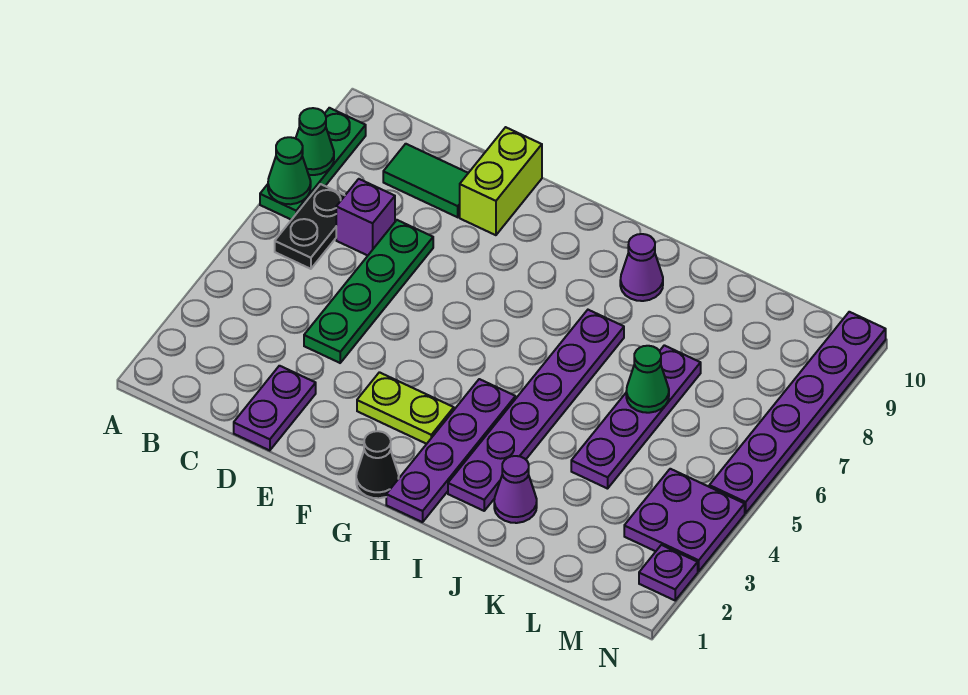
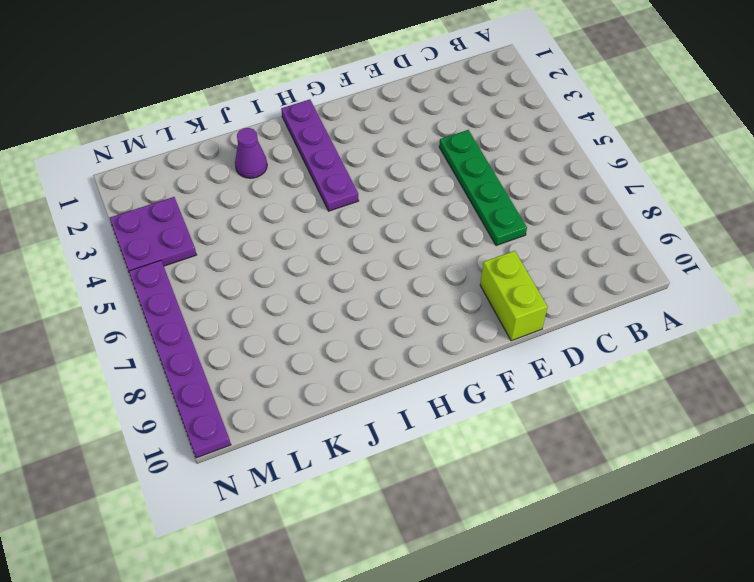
none -> green plate A7:A9 level 1
none -> black plate B6:B7 level 1
none -> purple brick C7 level 1

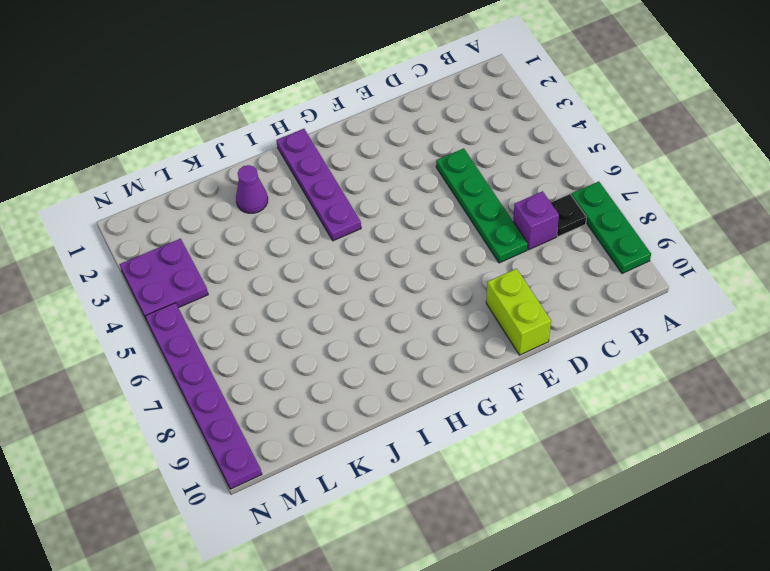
black plate B7 level 1 -> black plate B6:B7 level 1
none -> green tile C9:D9 level 1
none -> purple plate D1:D2 level 1
none -> lime plate F3:G3 level 1

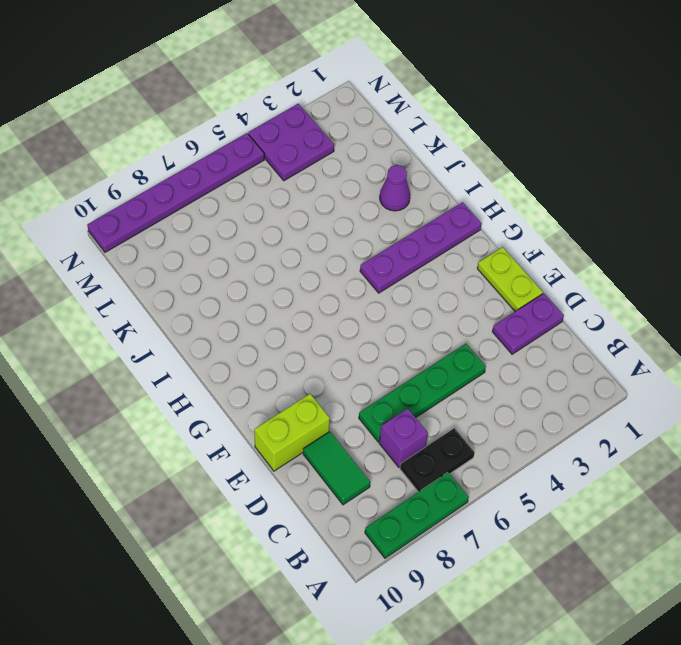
lime plate E1:F1 level 1 -> lime plate F3:G3 level 1
none -> black cone G1 level 1
none -> purple plate I2:I7 level 1
none -> purple cone I9 level 1

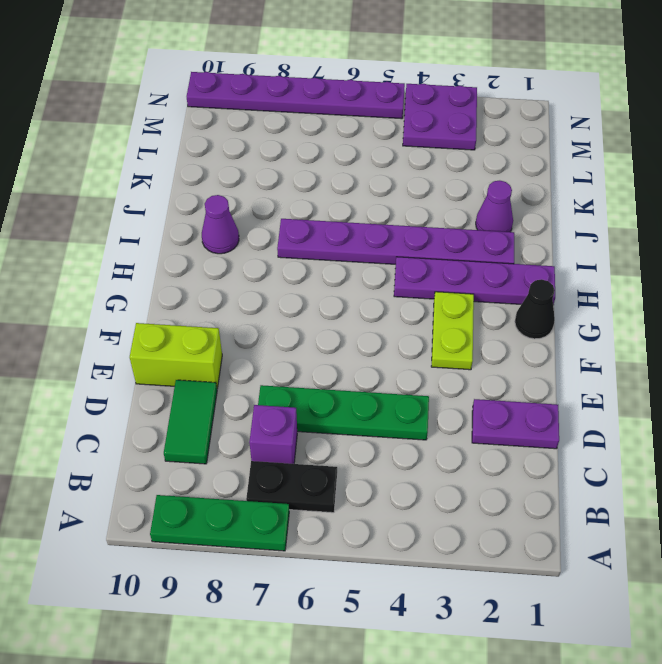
none -> purple plate K4:K7 level 1
none -> purple plate N2 level 1
none -> green cone A7 level 2

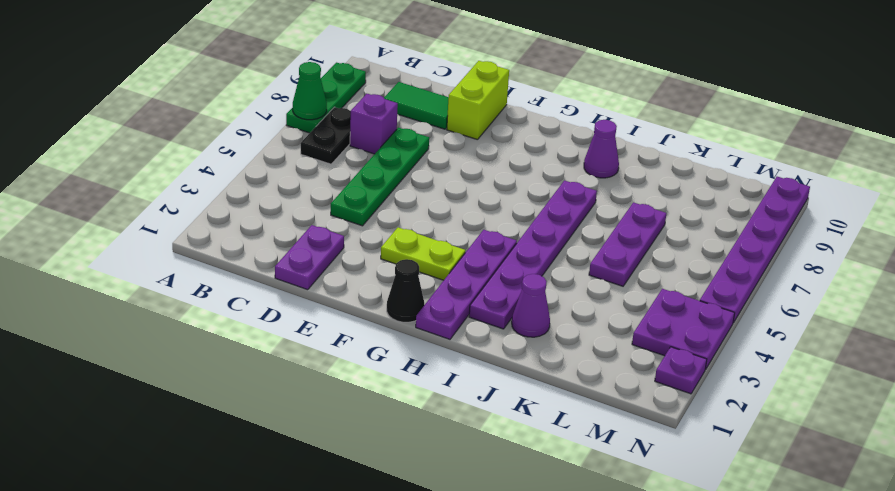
purple plate K5:K7 level 1 -> purple plate K4:K7 level 1
none -> green cone A8 level 2
none -> green cone K6 level 2

